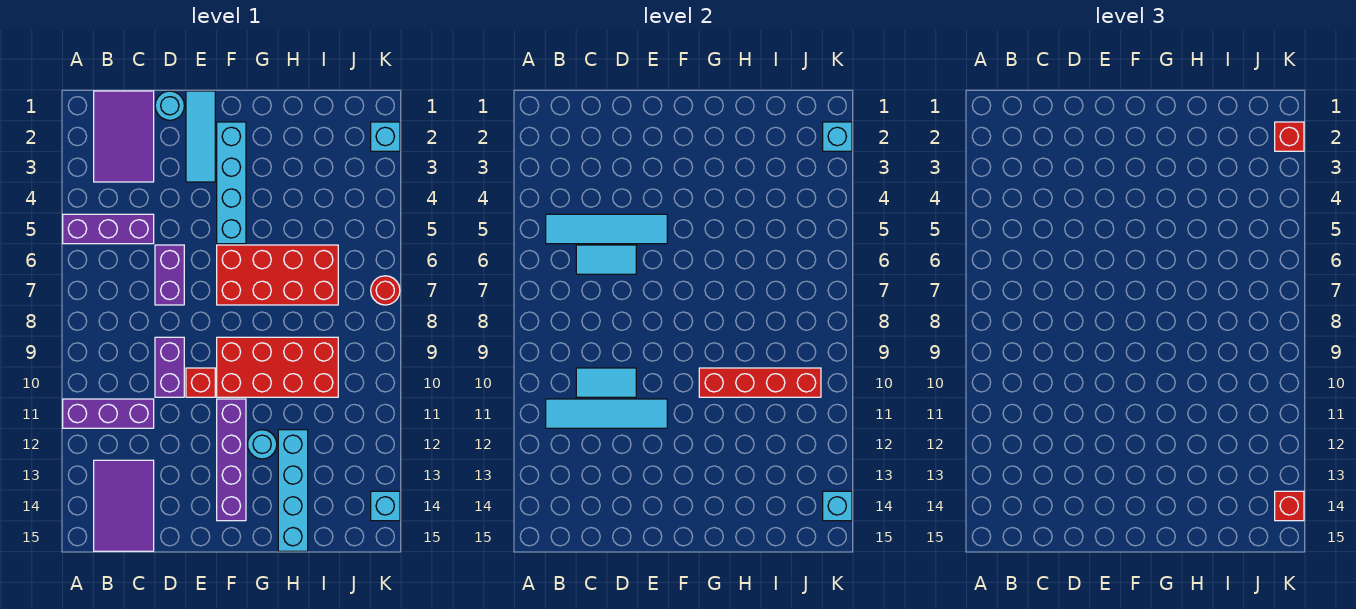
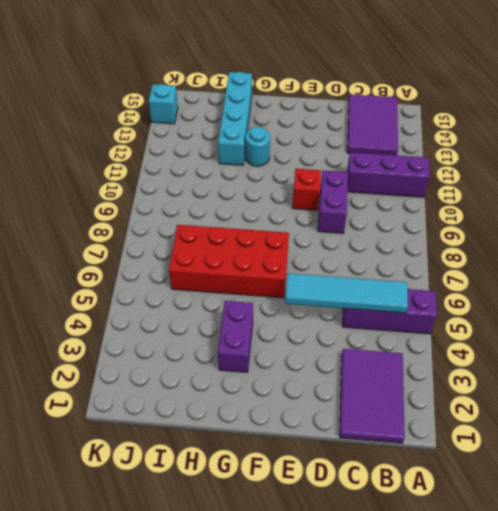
purple brick G3:G4 level 1 -> purple brick D6:D7 level 1
none -> cyan round brick D1 level 1
none -> cyan tile E1:E3 level 1
none -> cyan brick F2:F5 level 1

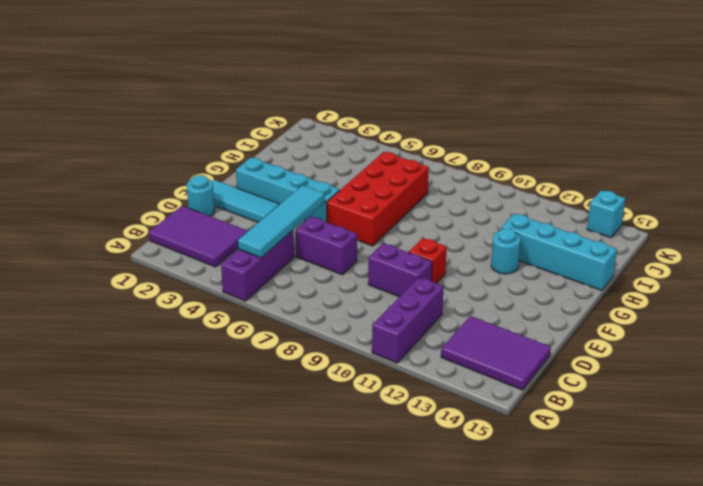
none -> red brick F9:I10 level 1
none -> purple brick F11:F14 level 1
none -> cyan brick K2 level 1

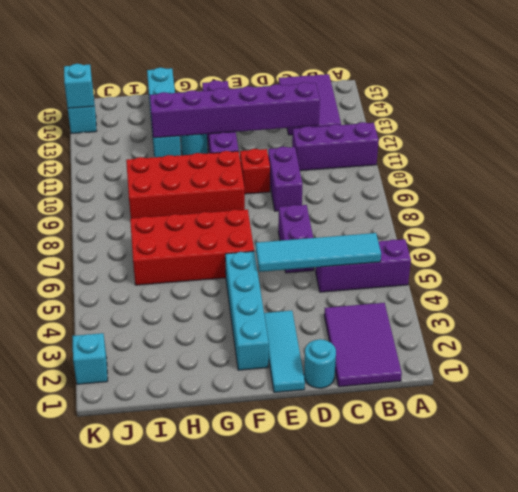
purple brick C12:H12 level 2 -> none
none -> red round brick K7 level 1
none -> cyan tile B11:E11 level 2
none -> cyan tile C6:D6 level 2

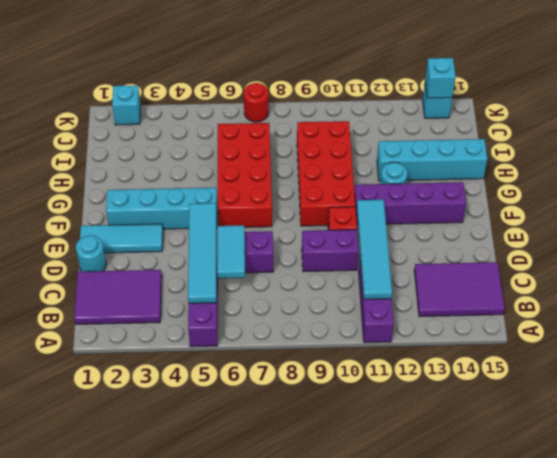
none -> cyan tile C10:D10 level 2
none -> red brick G10:J10 level 2
none -> cyan brick K2 level 2

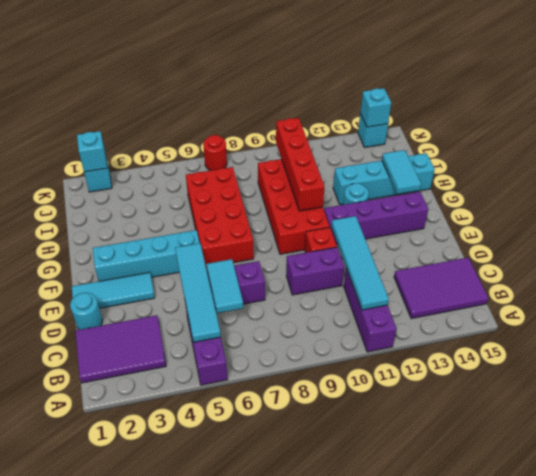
cyan tile G14:H14 level 2 -> cyan tile C10:D10 level 2
none -> red brick K2 level 3
none -> red brick K14 level 3

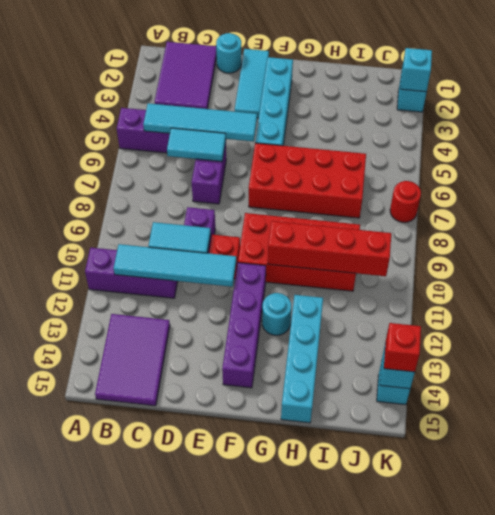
none -> red brick K2 level 3

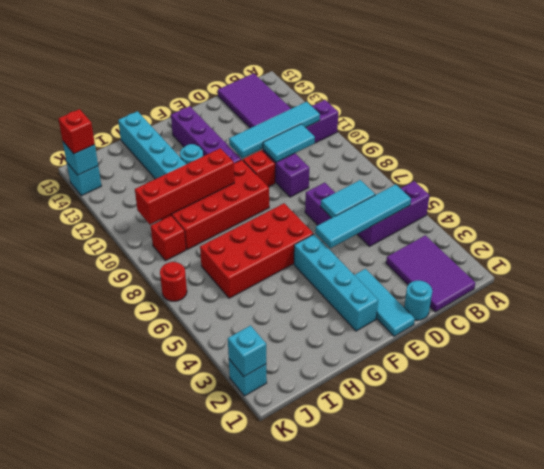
red brick J9 level 1 -> red brick K2 level 3

